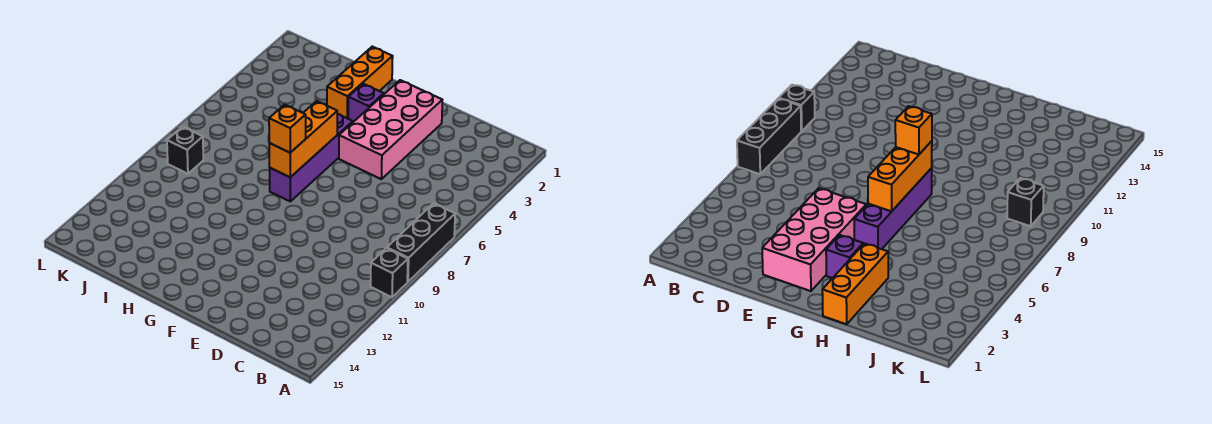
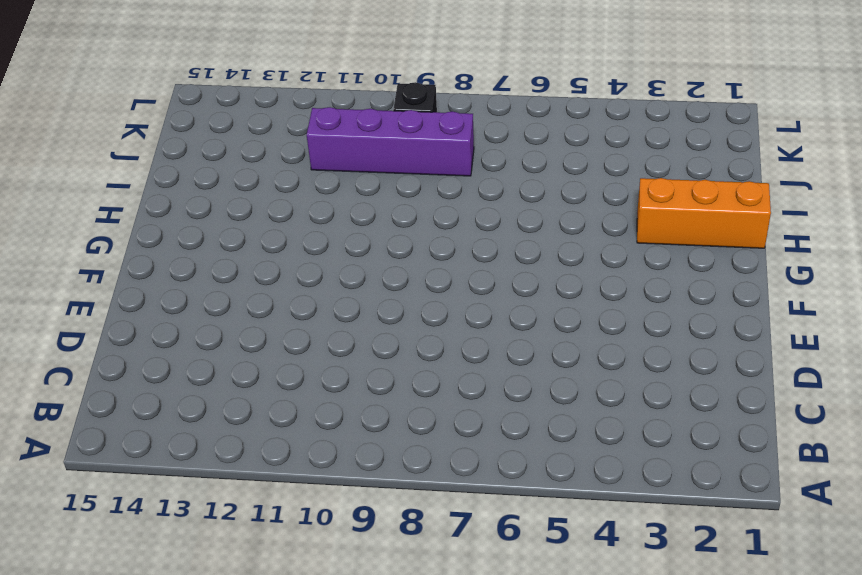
purple brick J8:J11 level 1 -> purple brick G5:G8 level 1
none -> black brick A7:A9 level 1
none -> black brick A10 level 1

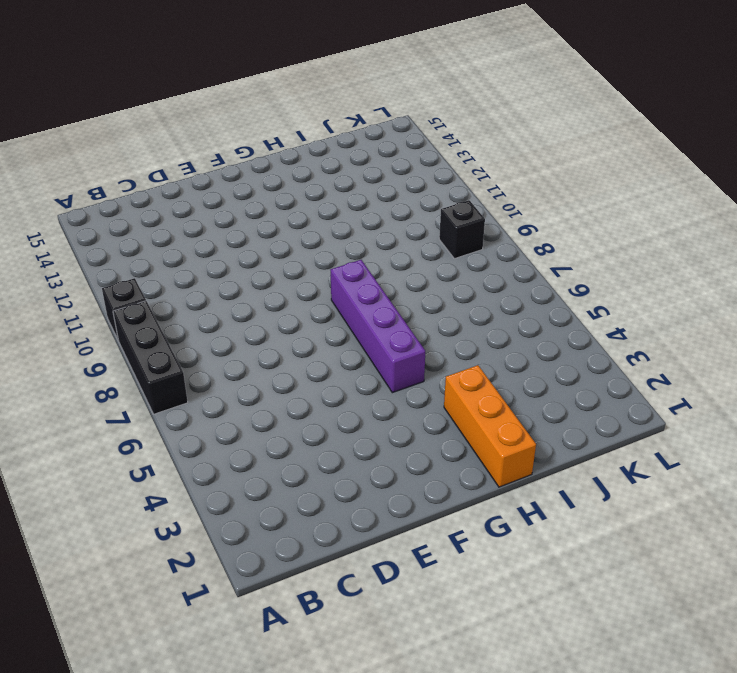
none -> pink brick E2:F5 level 1
none -> purple brick G3 level 1

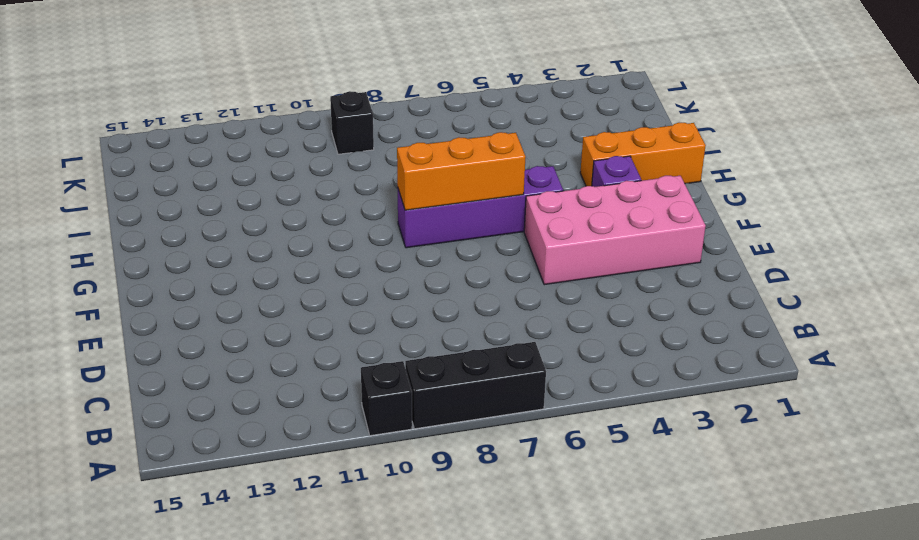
none -> orange brick G8 level 3

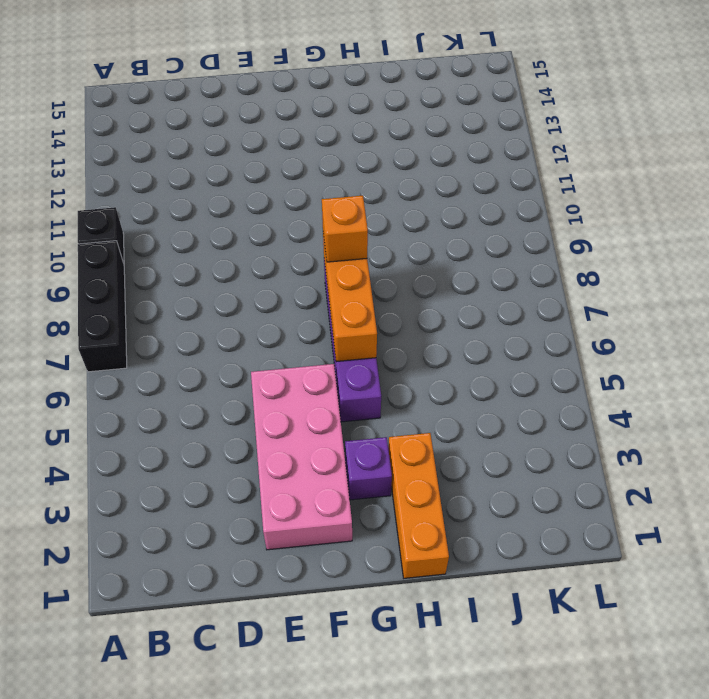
none -> black brick K9 level 1

